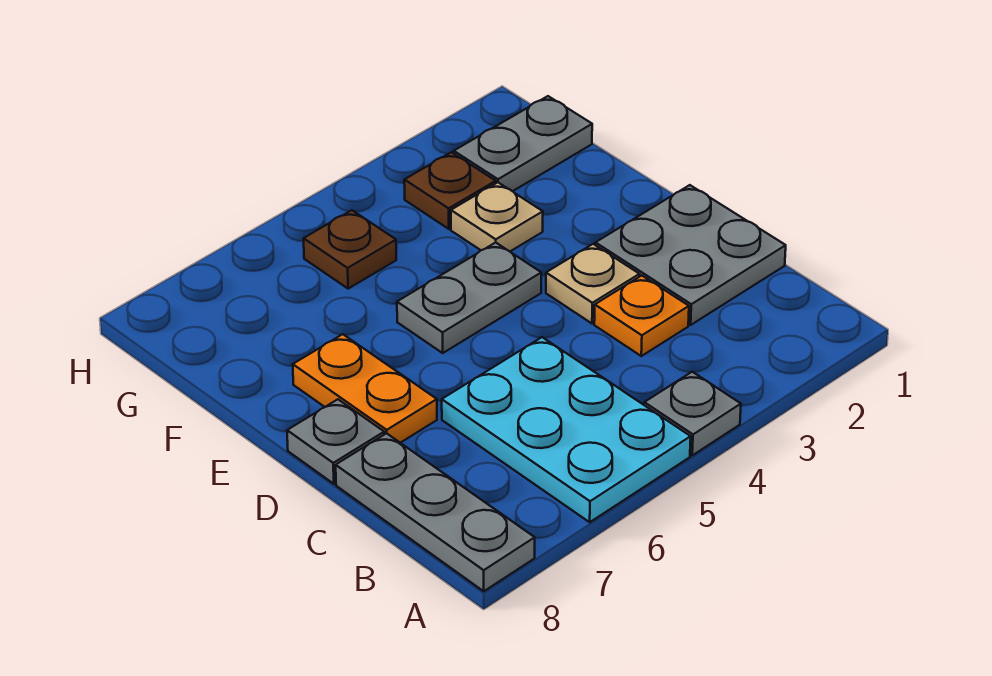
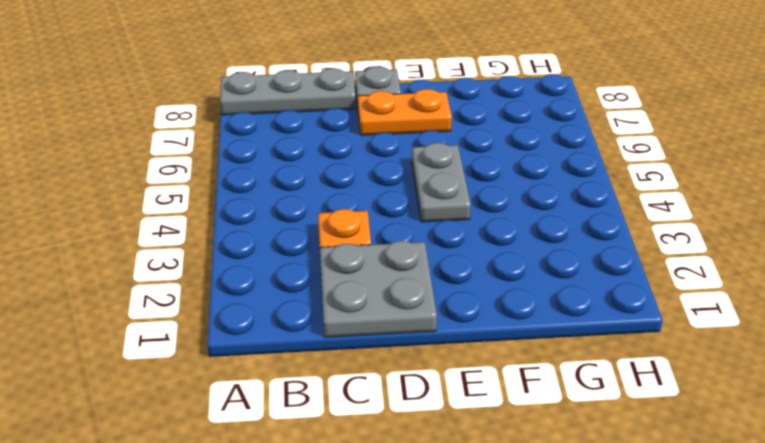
none -> grey plate A4 level 1
none -> cyan plate A5:C6 level 1
none -> tan plate D3 level 1

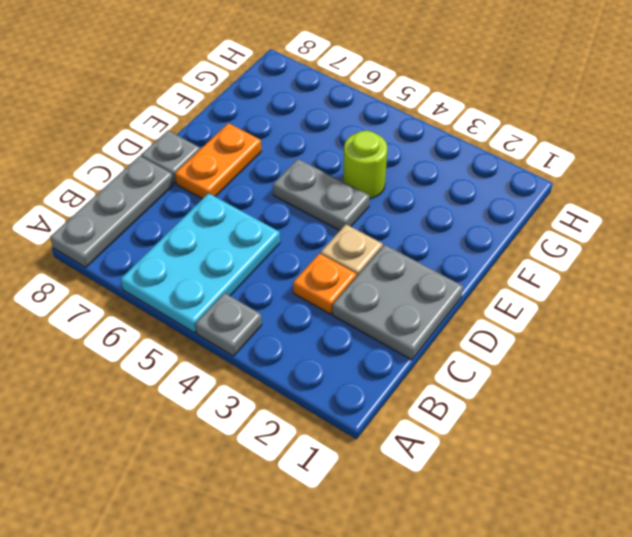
lime round brick F4 level 1 -> none
none -> tan plate F3 level 1
none -> grey plate G1:G2 level 1
none -> brown plate G3 level 1

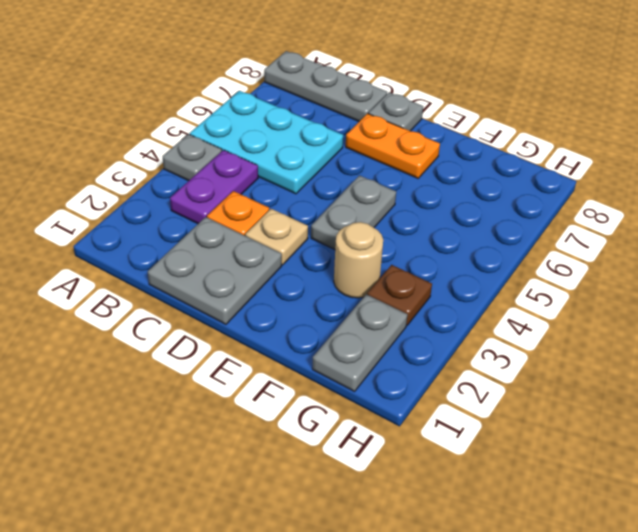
purple plate B3:B4 level 1 -> none
tan round brick F3 level 1 -> tan plate F3 level 1
none -> brown plate G5 level 1

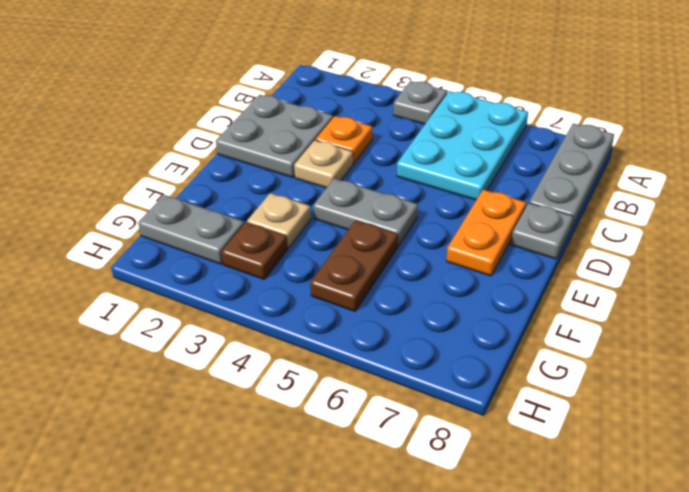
brown plate F5:G5 level 1 -> brown plate G5 level 1

